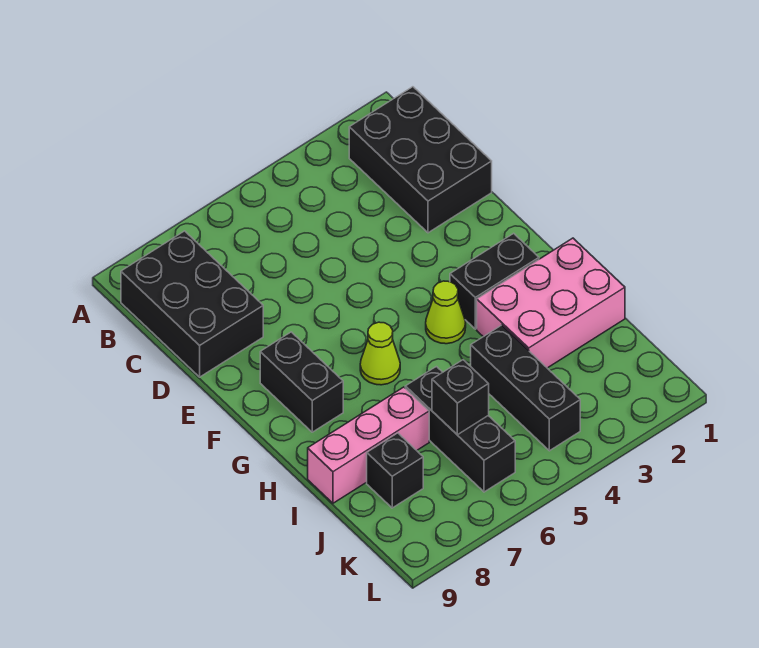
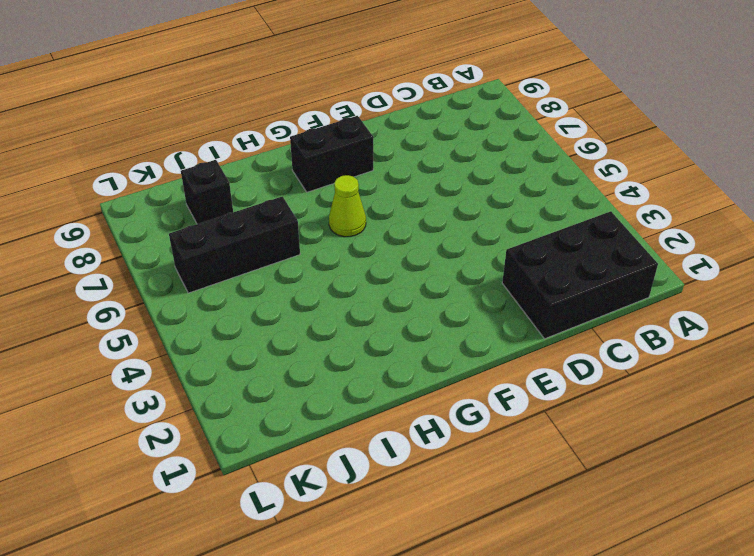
none -> black brick B8:D9 level 1
none -> black brick G2:G3 level 1
none -> lime cone G4 level 1

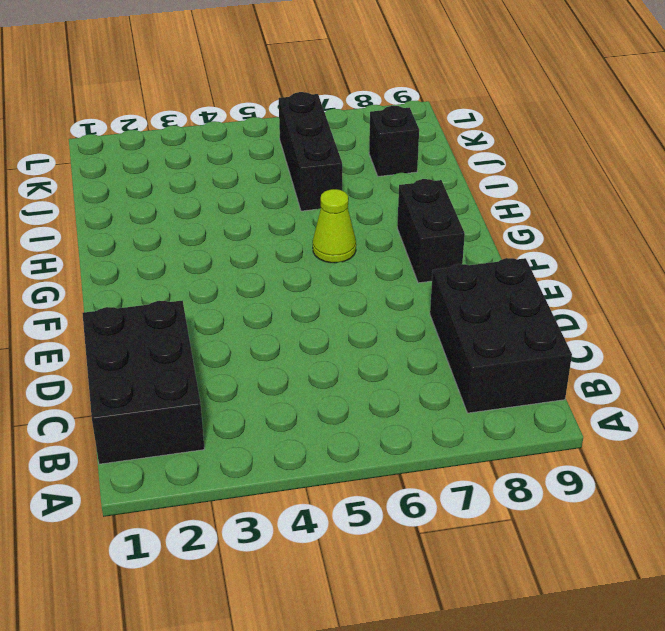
none -> black brick G2:G3 level 1
none -> lime cone G4 level 1
none -> pink brick H1:I3 level 1

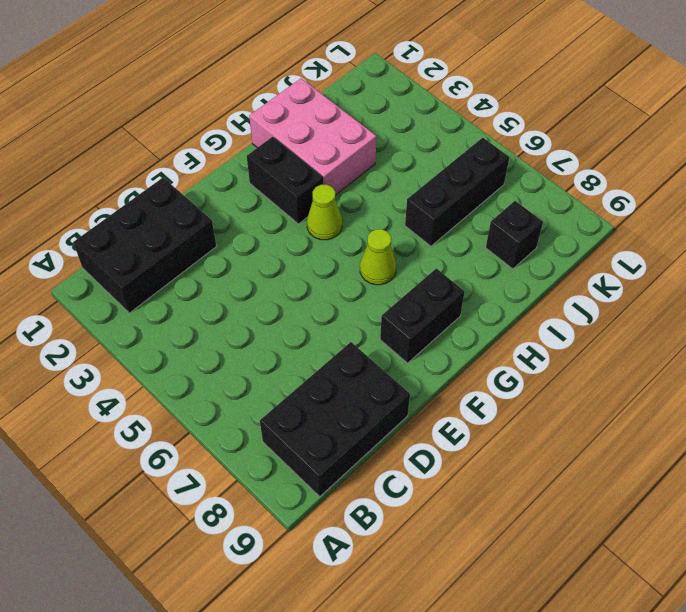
none -> black brick I4:K4 level 1
none -> pink brick I7:I9 level 1
none -> black brick J6 level 2

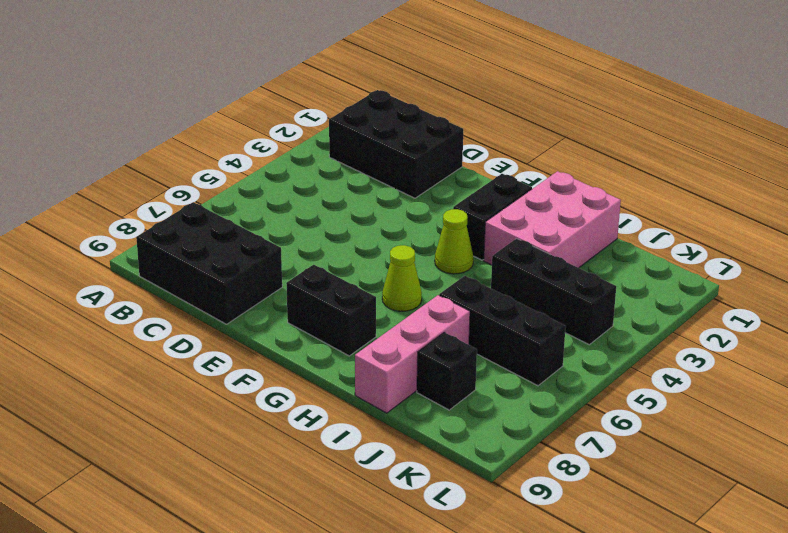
none -> black brick J6 level 2

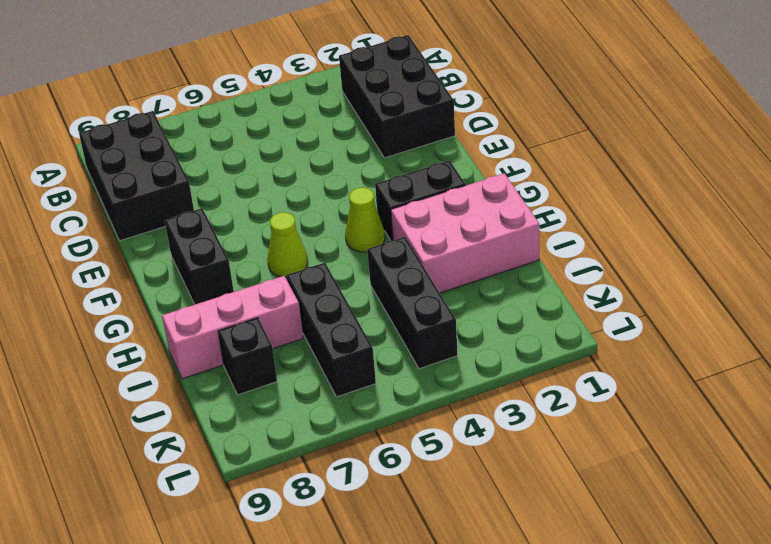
none -> black brick J6 level 2

